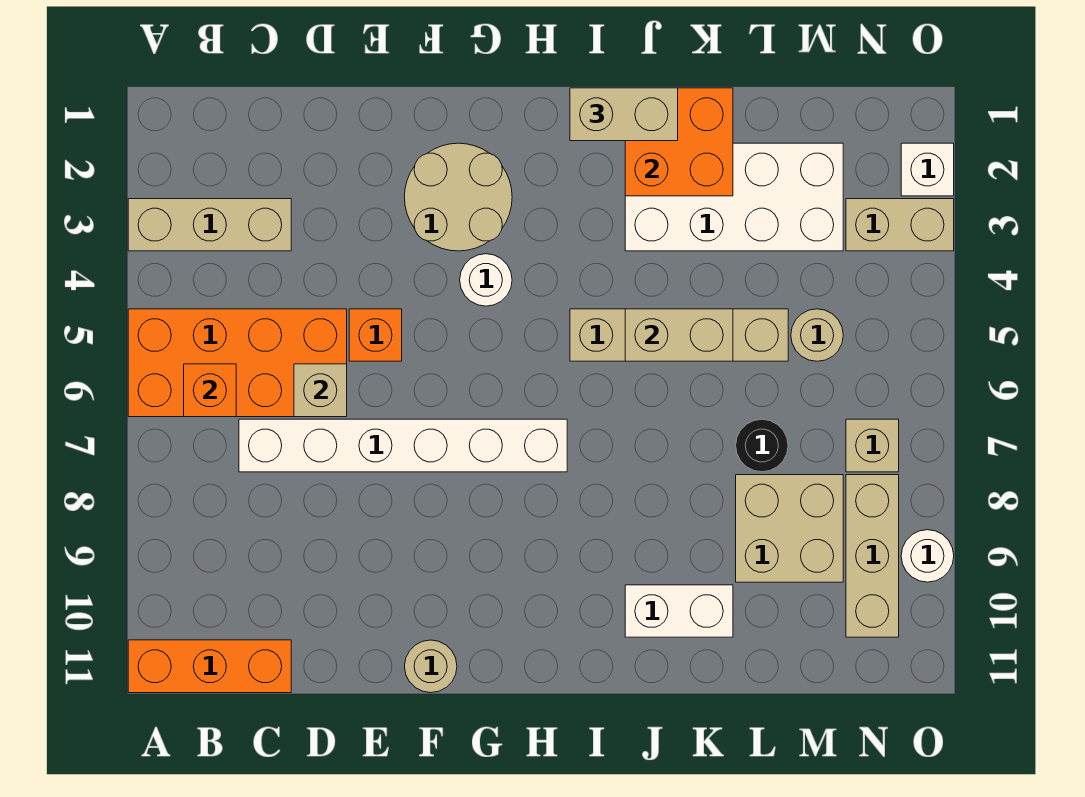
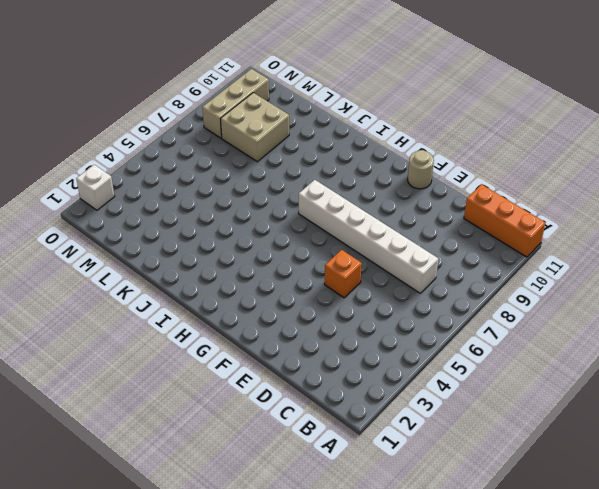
none -> tan brick A3:C3 level 1
none -> orange brick A5:D6 level 1
none -> tan round brick F2:G3 level 1

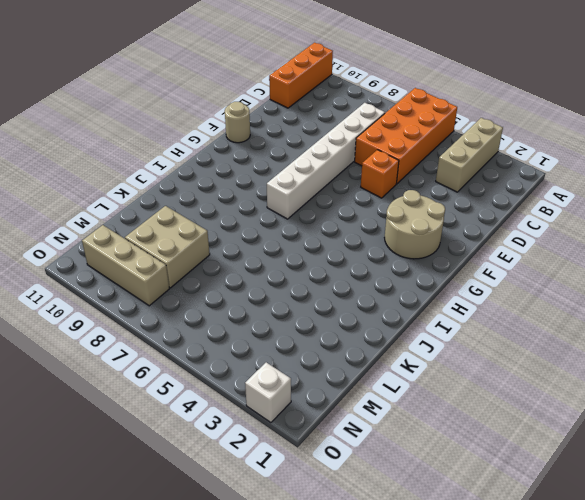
none -> white round brick G4 level 1
none -> tan brick I5:L5 level 1
none -> white brick J2:M3 level 1

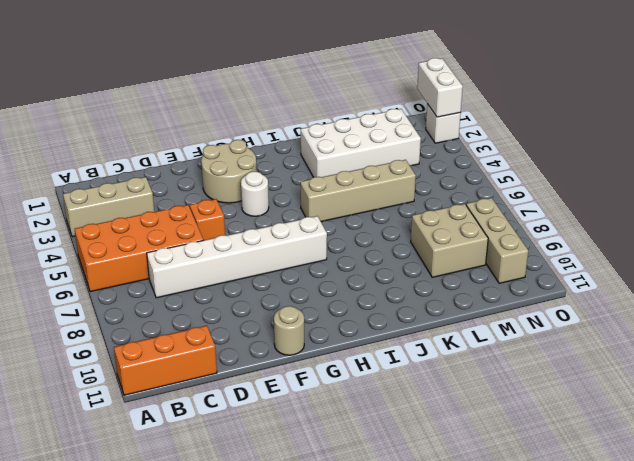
white brick O1:O2 level 2 -> white brick J10:K10 level 1
none -> black round brick L7 level 1
none -> tan round brick M5 level 1
none -> tan brick N3:O3 level 1

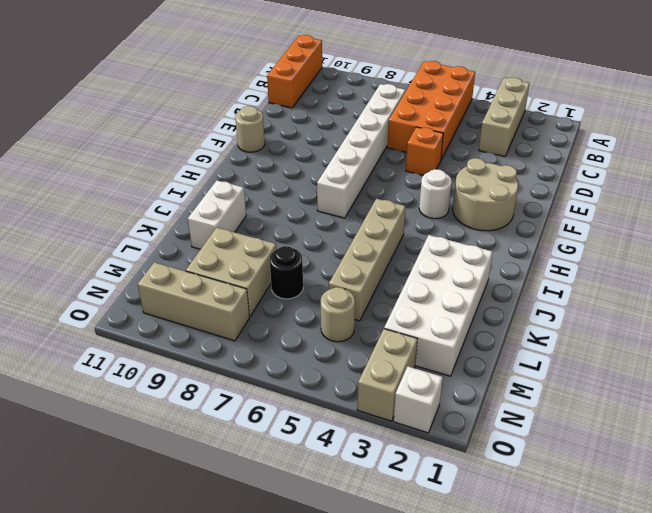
none -> tan brick N7 level 1
none -> white round brick O9 level 1
none -> orange brick B6 level 2

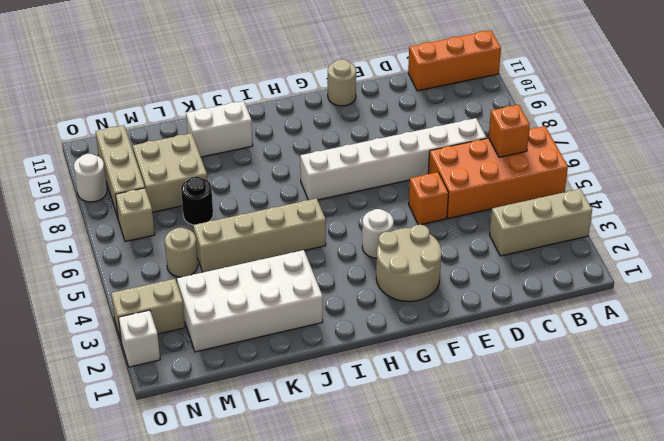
none -> tan brick D6 level 2
none -> orange brick J1:K2 level 2
none -> tan brick J5:K5 level 2

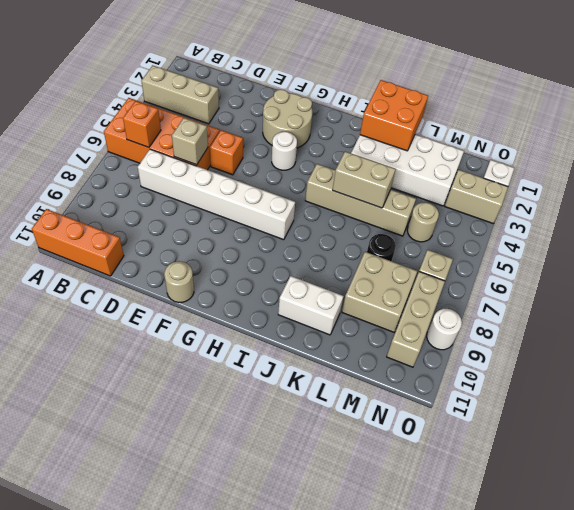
none -> tan brick I1:J1 level 3

